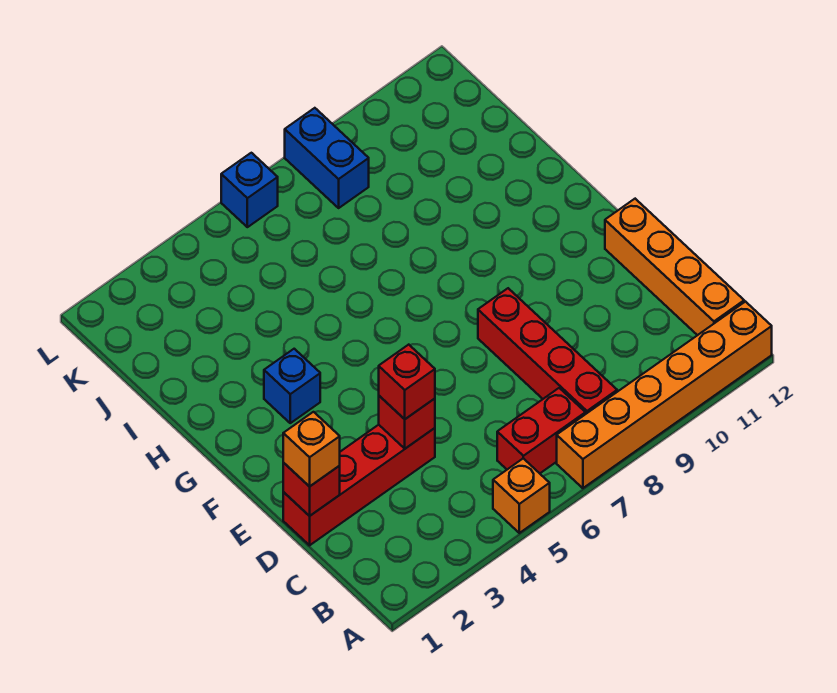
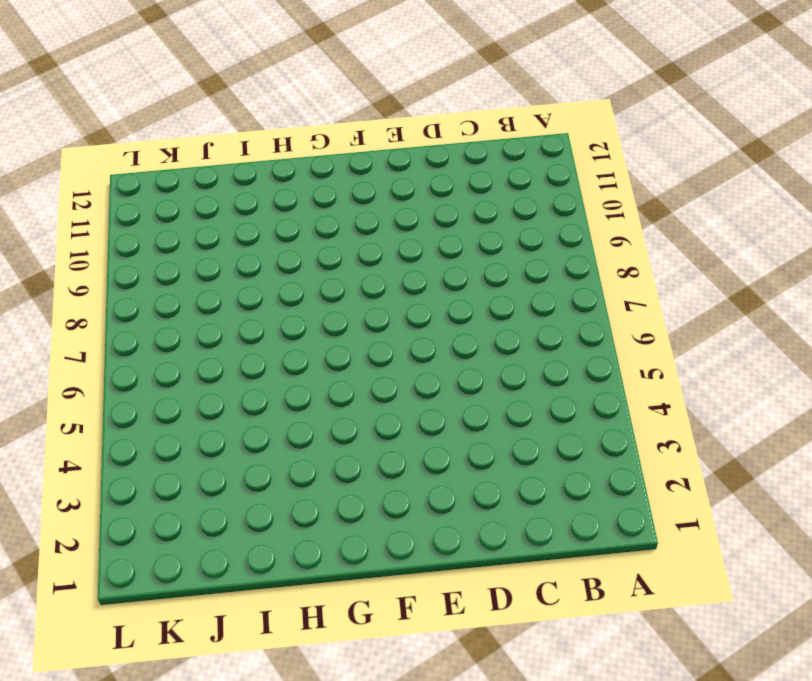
none -> orange brick A5 level 1
none -> orange brick A7:A12 level 1
none -> red brick B6:B7 level 1

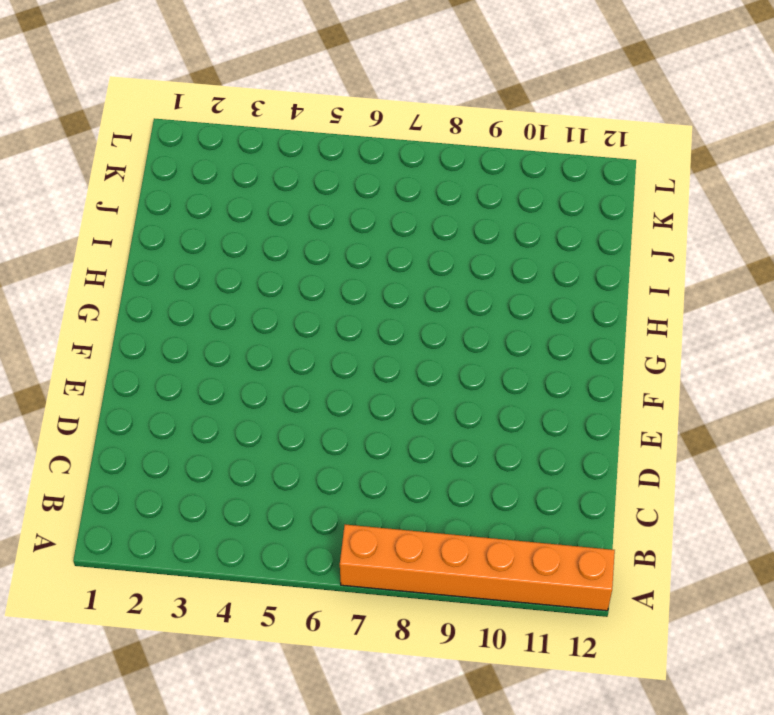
none -> orange brick A5 level 1
none -> red brick B6:B7 level 1
none -> red brick B8:E8 level 1

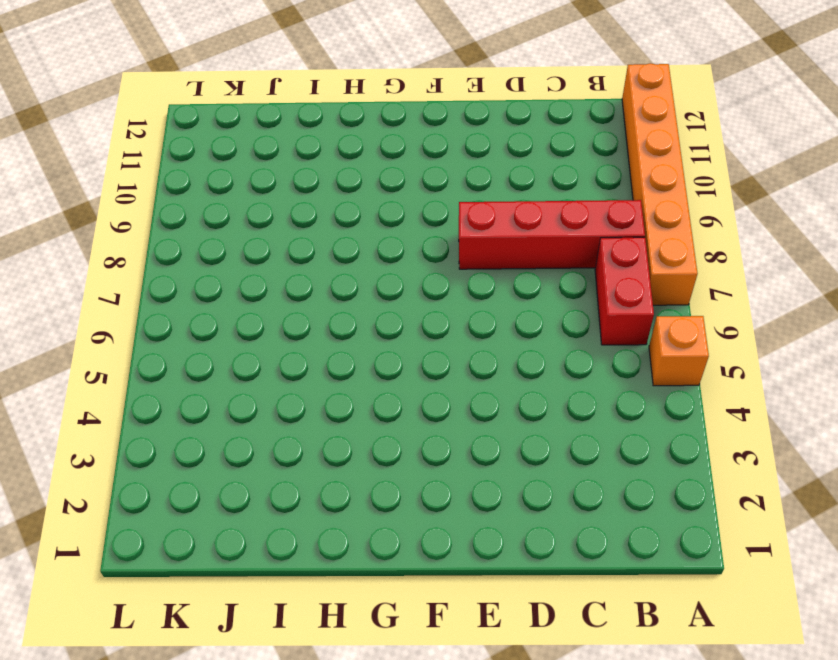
none -> orange brick B12:E12 level 1
none -> red brick D1:D4 level 1
none -> blue brick G3 level 1

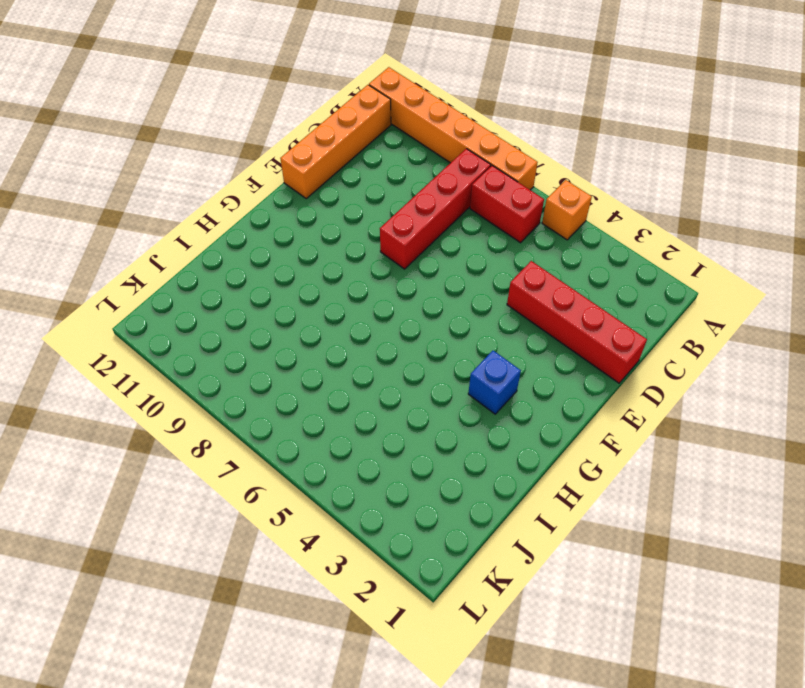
none -> blue brick K8:L8 level 1
none -> blue brick L6 level 1
none -> red brick D1 level 2

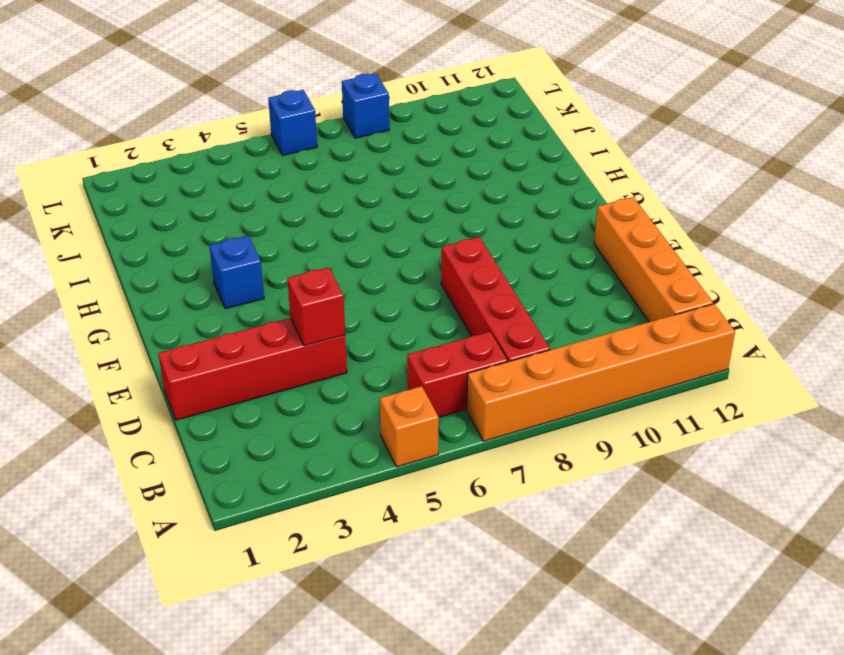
blue brick L8 level 1 -> blue brick K8:L8 level 1
none -> red brick D1 level 2
none -> orange brick D1 level 3
none -> red brick D4 level 3

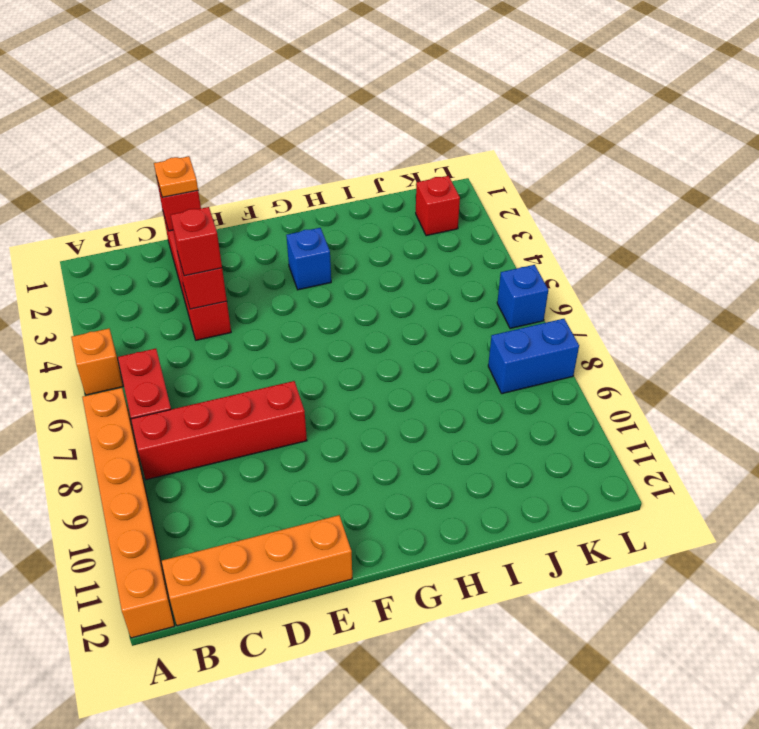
orange plate D1 level 3 -> orange brick D1 level 3
red brick K2 level 1 -> none

